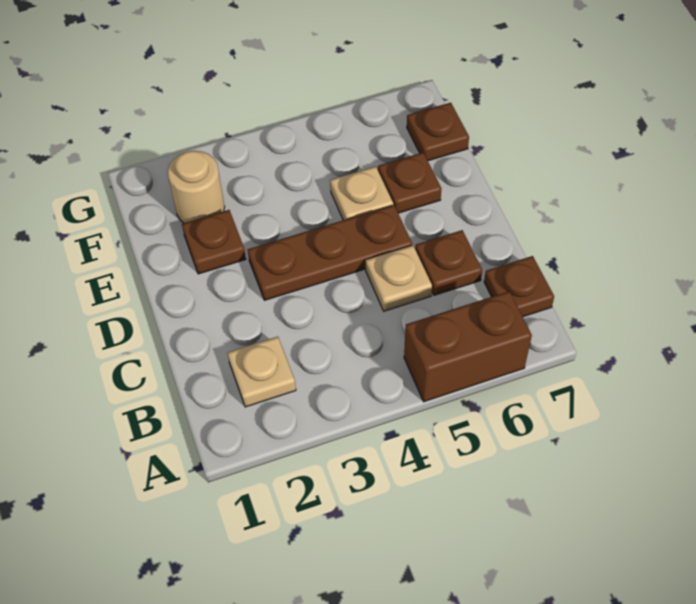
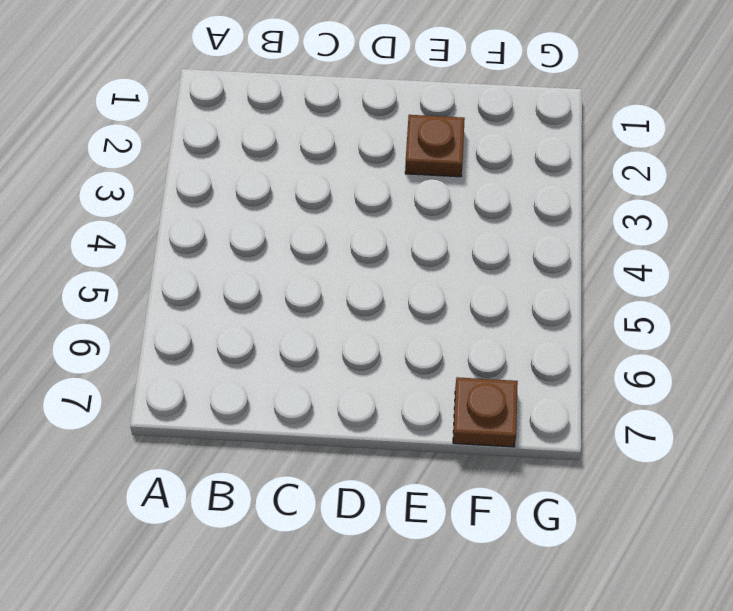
none -> brown brick A5:A6 level 1
none -> tan plate B2 level 1

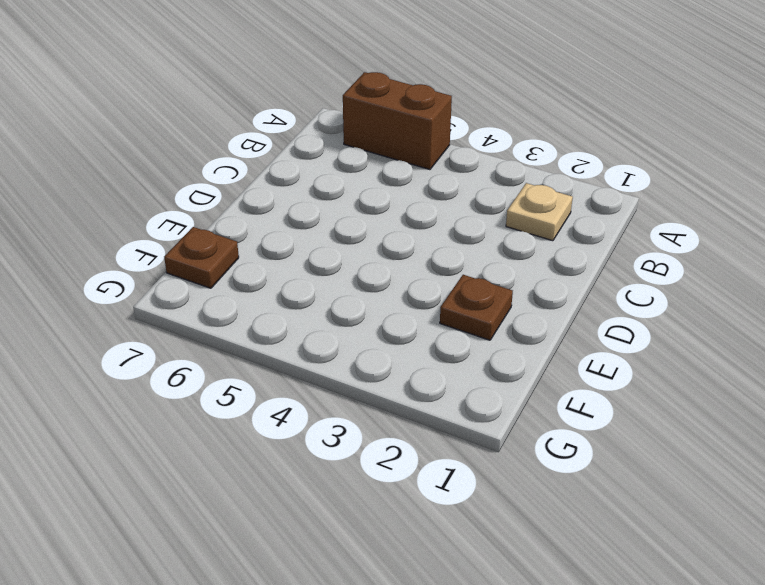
none -> brown plate B7 level 1
none -> tan plate C5 level 1

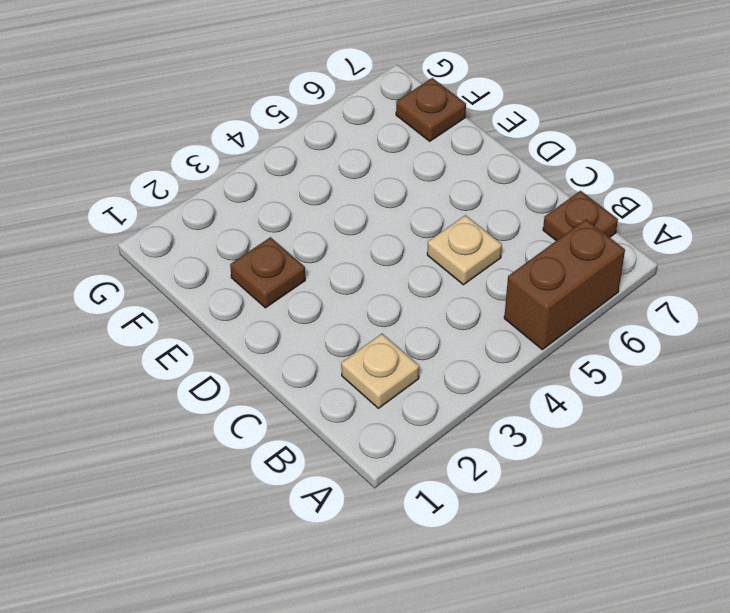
none -> brown plate C6 level 1
none -> brown plate D3:D5 level 1

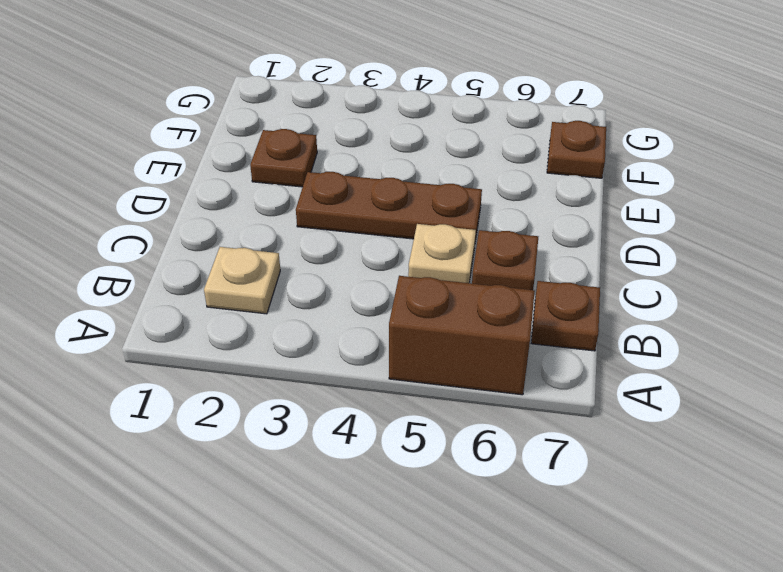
none -> tan plate E5 level 1
none -> brown plate E6 level 1

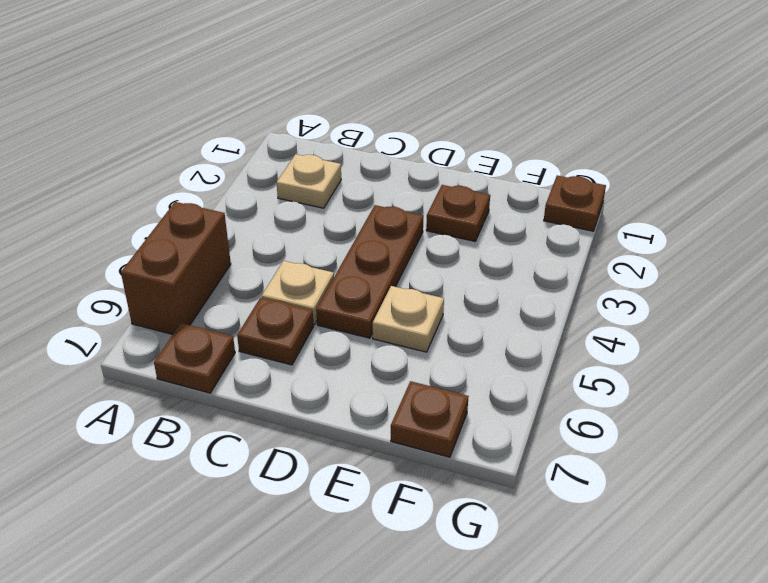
brown plate G1 level 1 -> brown plate E6 level 1
none -> tan round brick F2 level 1

